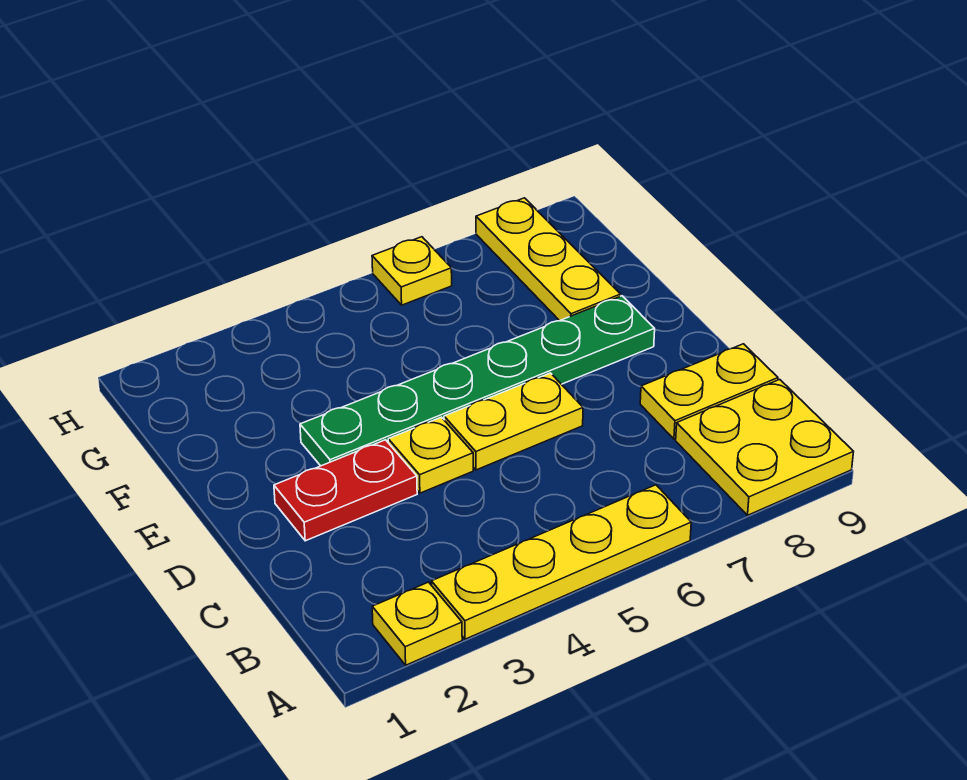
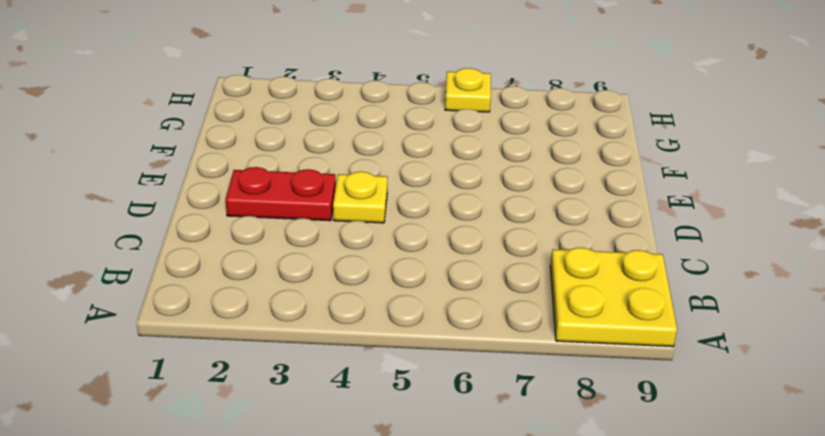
none -> yellow plate A2 level 1
none -> yellow plate A3:A6 level 1

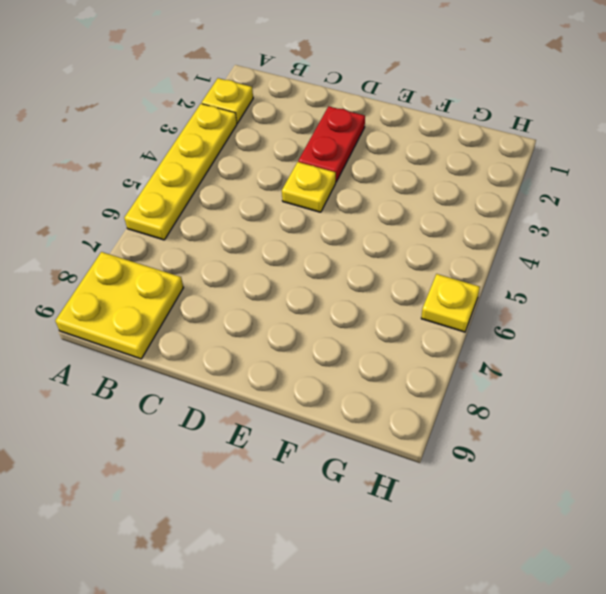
none -> yellow plate C8:C9 level 1
none -> yellow plate D5:D6 level 1

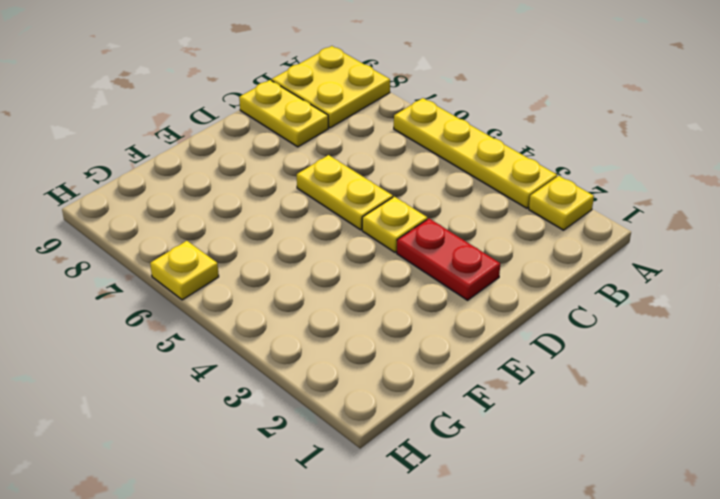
none -> green plate E3:E8 level 1
none -> yellow plate F8:H8 level 1

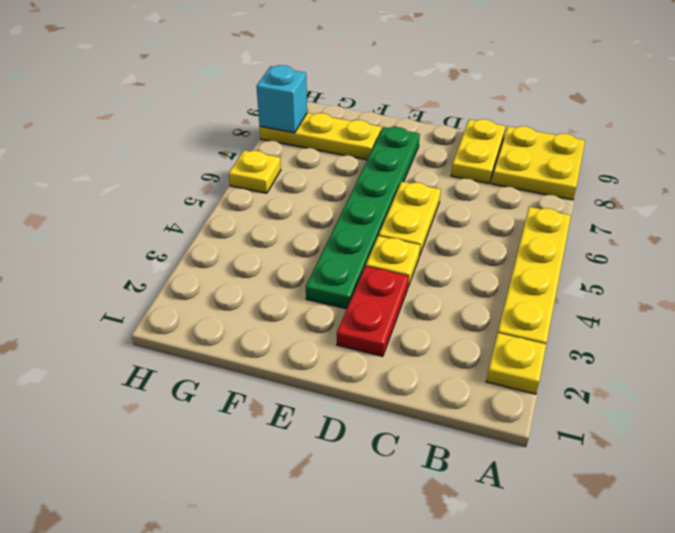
cyan brick H8 level 2 -> none

